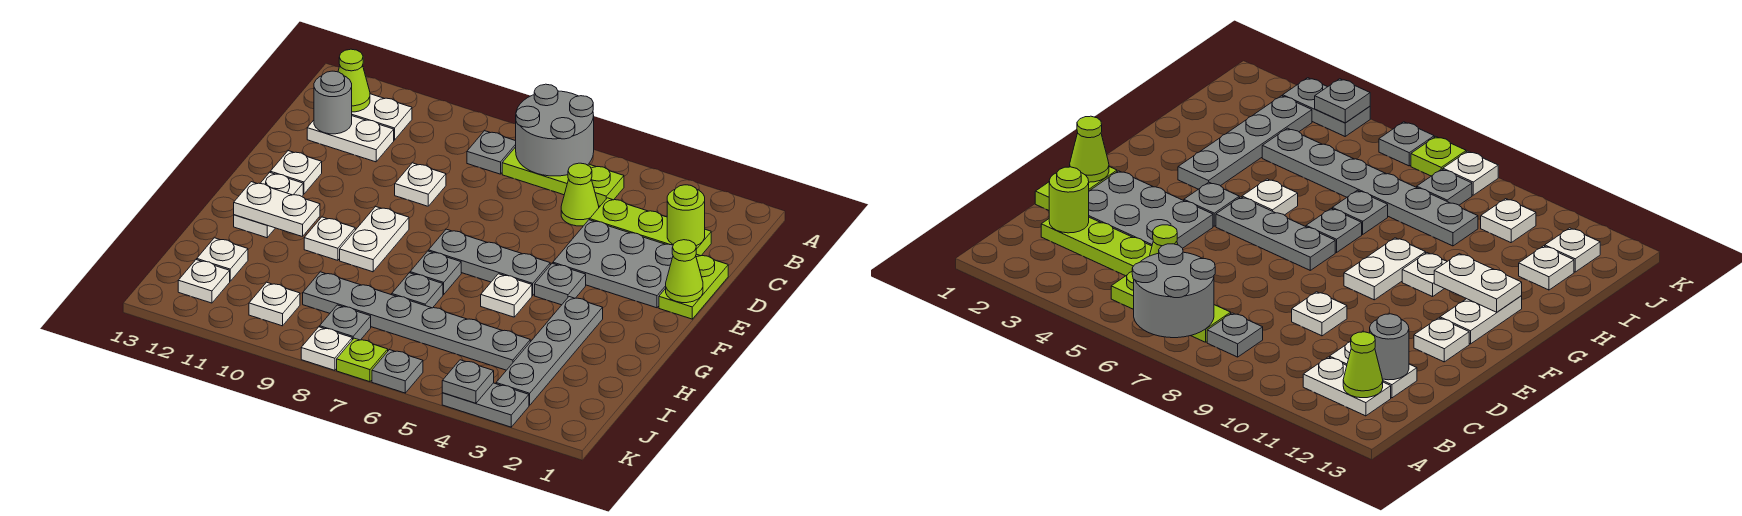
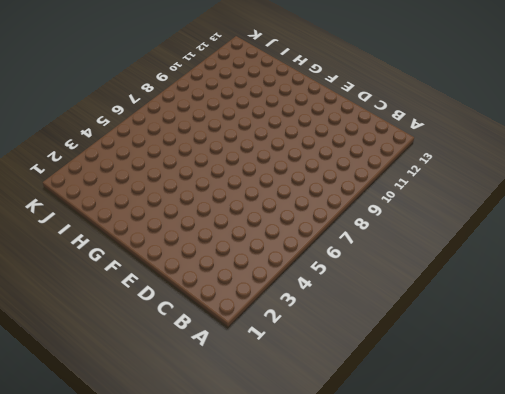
none -> lime plate B5:B7 level 1
none -> grey plate B8 level 1
none -> white plate B11:B12 level 1
none -> lime plate C2:C4 level 1

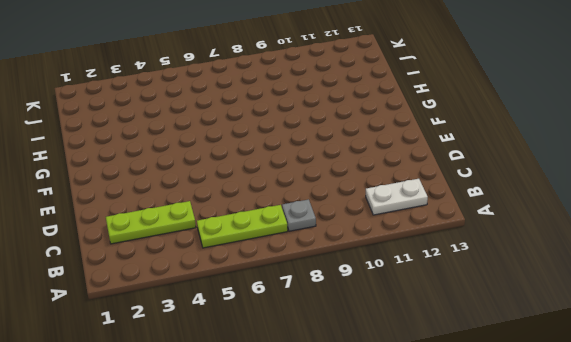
none -> lime cone C5 level 1
none -> white plate C11:C12 level 1
none -> lime plate D1:E1 level 1
none -> grey plate D2:E4 level 1

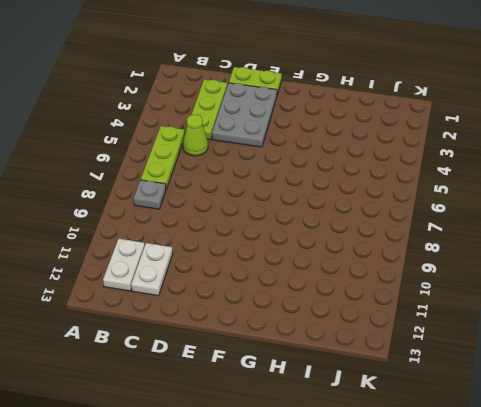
none -> white plate D9 level 1
none -> white plate E12 level 1
none -> grey plate F4 level 1
none -> grey plate F5:F7 level 1

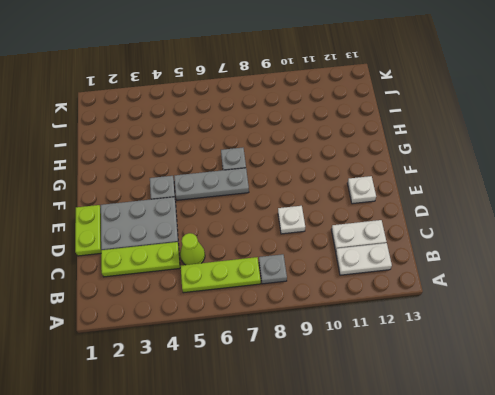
none -> white plate F9:G9 level 1
none -> white plate F12:G12 level 1
none -> grey plate G3:J3 level 1
none -> white plate G5 level 1

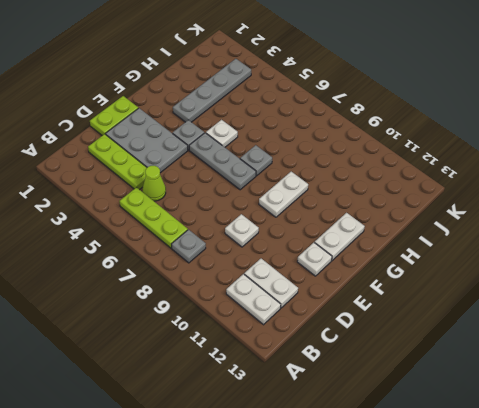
none -> white plate G10 level 1
none -> grey plate H7 level 1
none -> grey plate I4:I9 level 1
none -> white plate I12 level 1

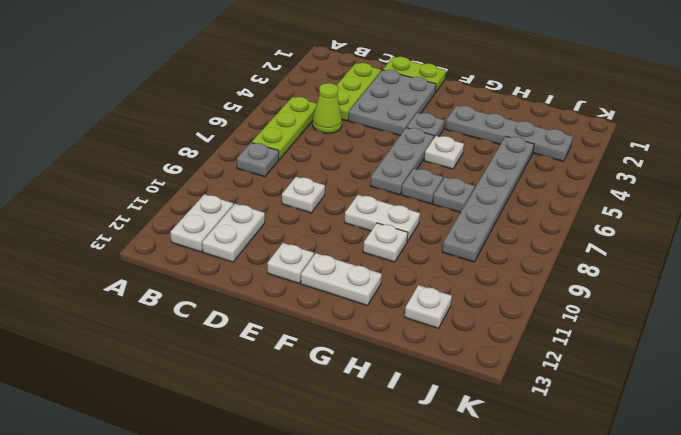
none -> grey plate J8 level 1
none -> white plate J10 level 1
none -> white plate J12 level 1
none -> grey plate K3:K4 level 1

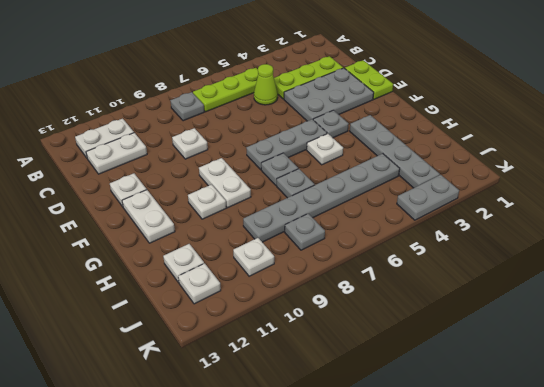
none -> grey plate K6 level 1
none -> lime plate K7 level 1
none -> white plate K8 level 1
none -> grey round brick A6:B7 level 2

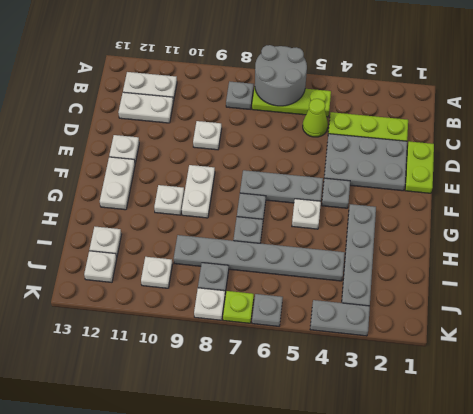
none -> lime cone B12 level 2
none -> lime round brick C2 level 2
none -> grey round brick C12 level 2
none -> lime cone E1 level 2

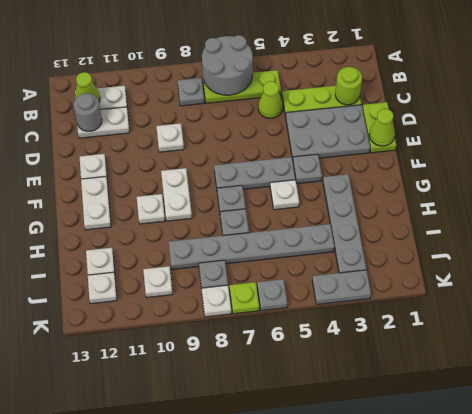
none -> white plate G11:G12 level 2
none -> grey plate K4 level 2

